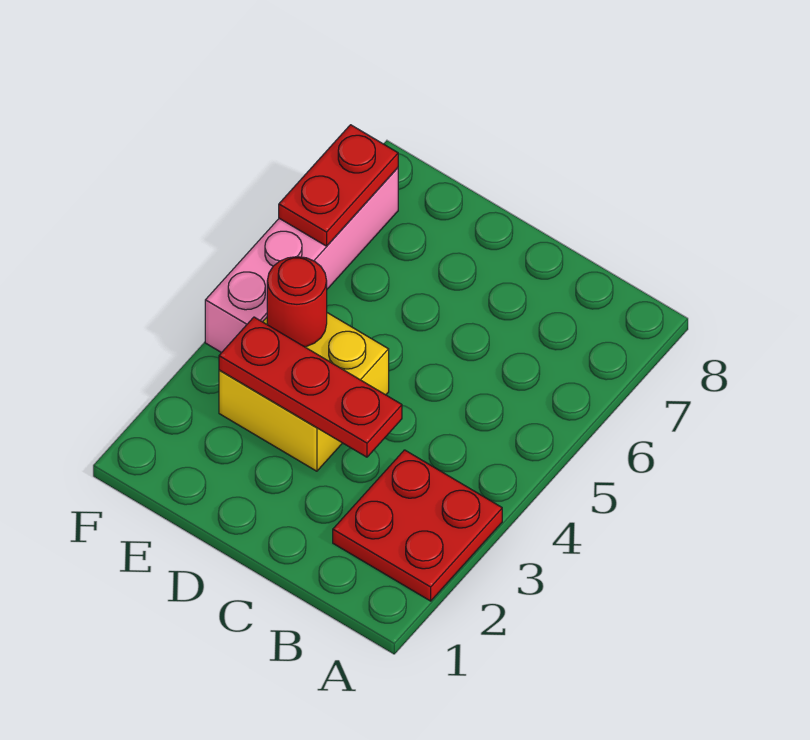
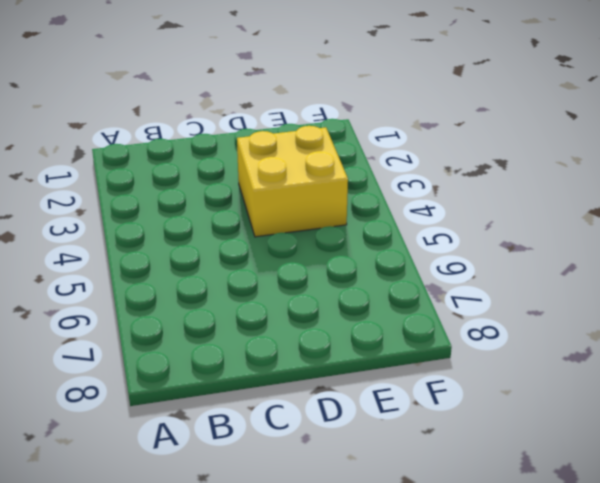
none -> red plate A2:B3 level 1
none -> pink brick F4:F7 level 1

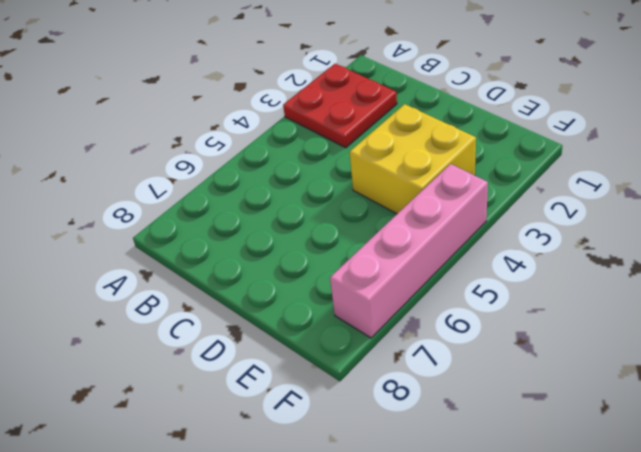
none -> red plate C3:E3 level 2
none -> red round brick E4 level 2

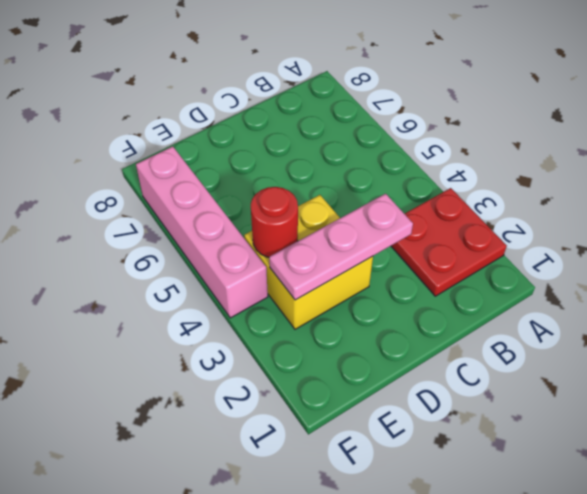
pink plate C3:E3 level 2 -> red plate C3:E3 level 2
none -> red plate F6:F7 level 2

